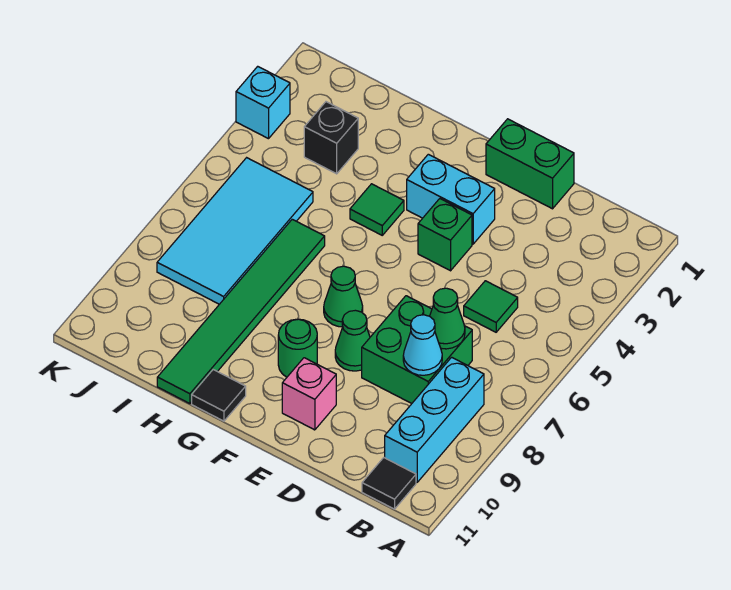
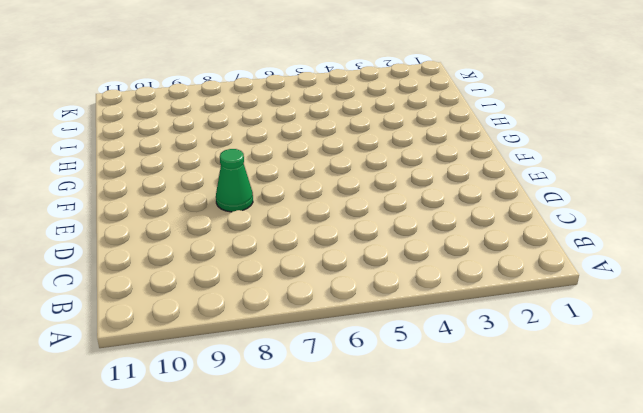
none -> cyan brick B8:B10 level 1
none -> black tile B11 level 1
none -> green tile C5 level 1

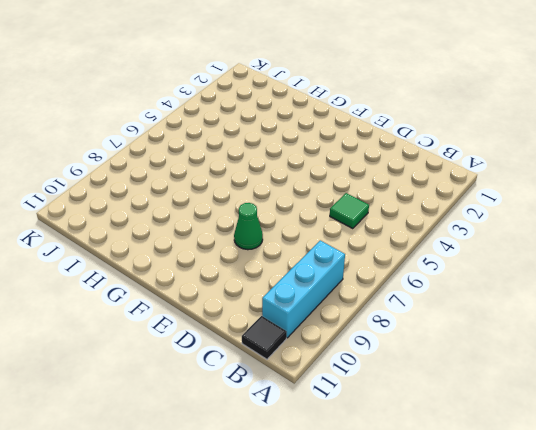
none -> green brick C7:D8 level 1
none -> green brick D1:E1 level 1
none -> cyan brick E3:F3 level 1

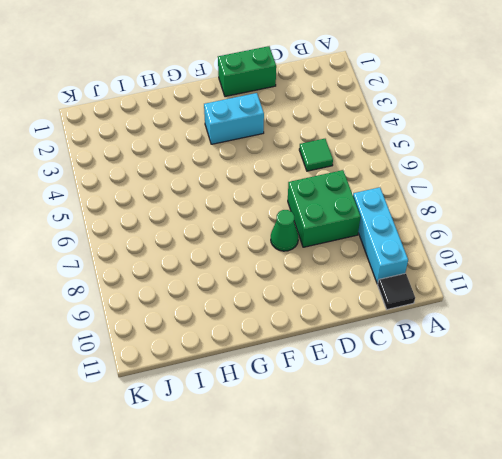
none -> green brick E4 level 1
none -> pink brick E10 level 1
none -> green cone F7 level 1

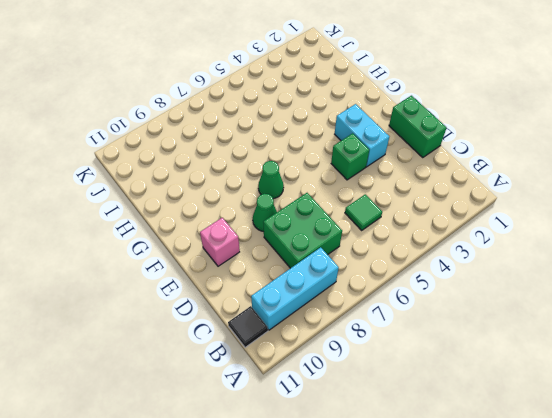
none -> green round brick F9 level 1
none -> green tile G4 level 1
none -> black tile G11 level 1

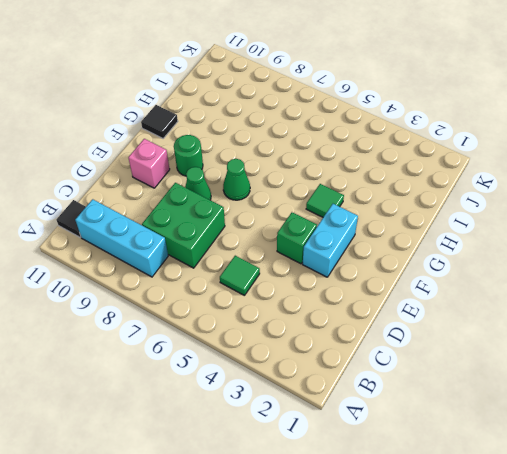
none -> green brick D1:E1 level 1
none -> green tile H6:H11 level 1
none -> black brick I3 level 1

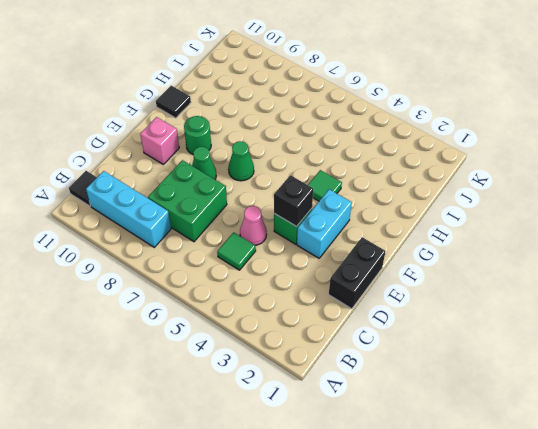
black brick D1:E1 level 1 -> green brick D1:E1 level 1
pink cone D5 level 1 -> none
black brick E4 level 2 -> black brick I3 level 1
none -> green tile H6:H11 level 1
none -> cyan tile I5:J8 level 1
none -> cyan brick K3 level 1

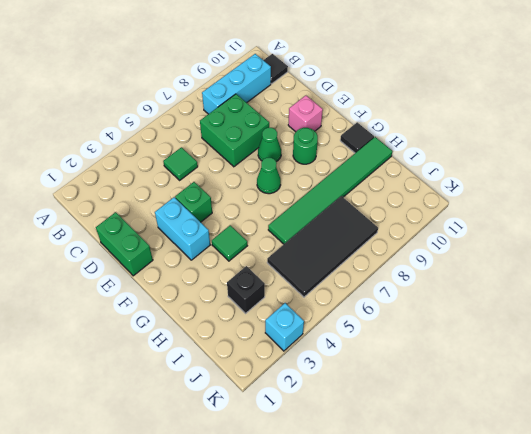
black tile I5:J8 level 1 -> cyan tile I5:J8 level 1
none -> green cone C7 level 2
none -> cyan cone C8 level 2

